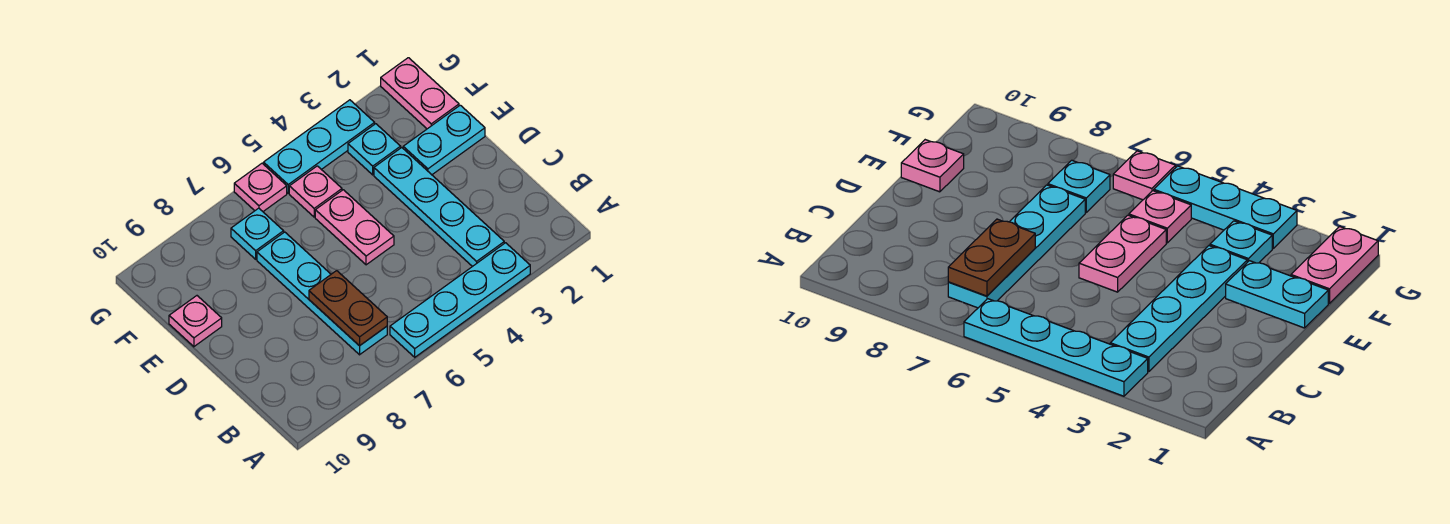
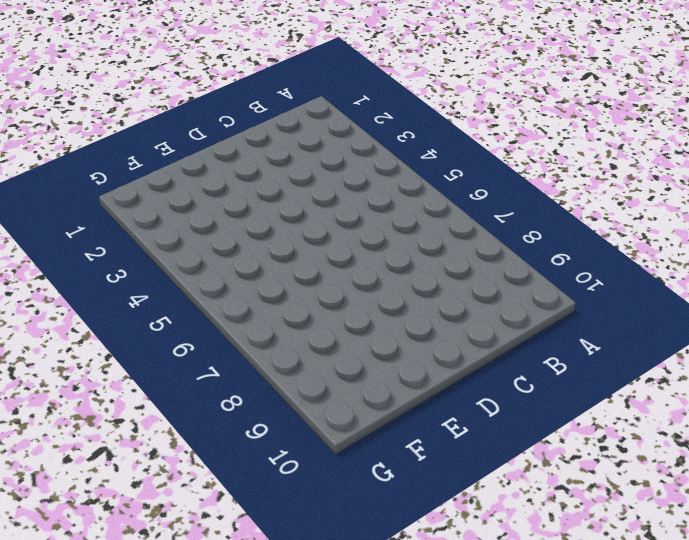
none -> cyan plate A3:A6 level 1
none -> cyan plate B3:E3 level 1
none -> cyan plate B7:E7 level 1

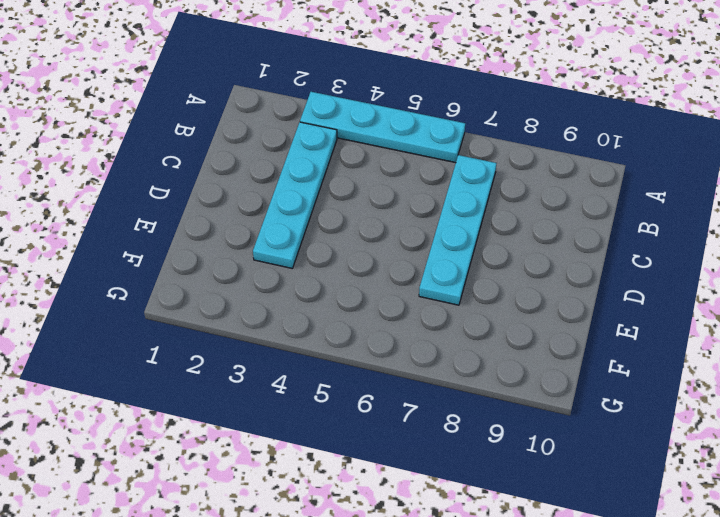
none -> pink plate D5:E5 level 1
none -> cyan plate E1:E2 level 1
none -> pink plate E10 level 1

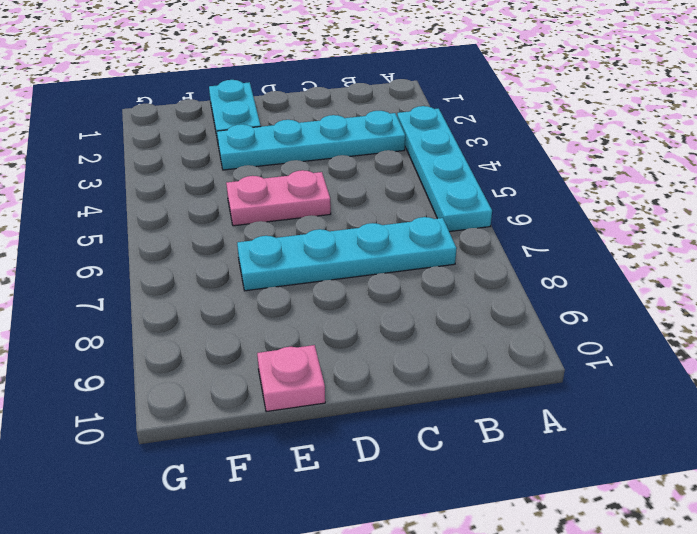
none -> pink plate F1:G1 level 1
none -> cyan plate F3 level 1
none -> pink plate F5 level 1

